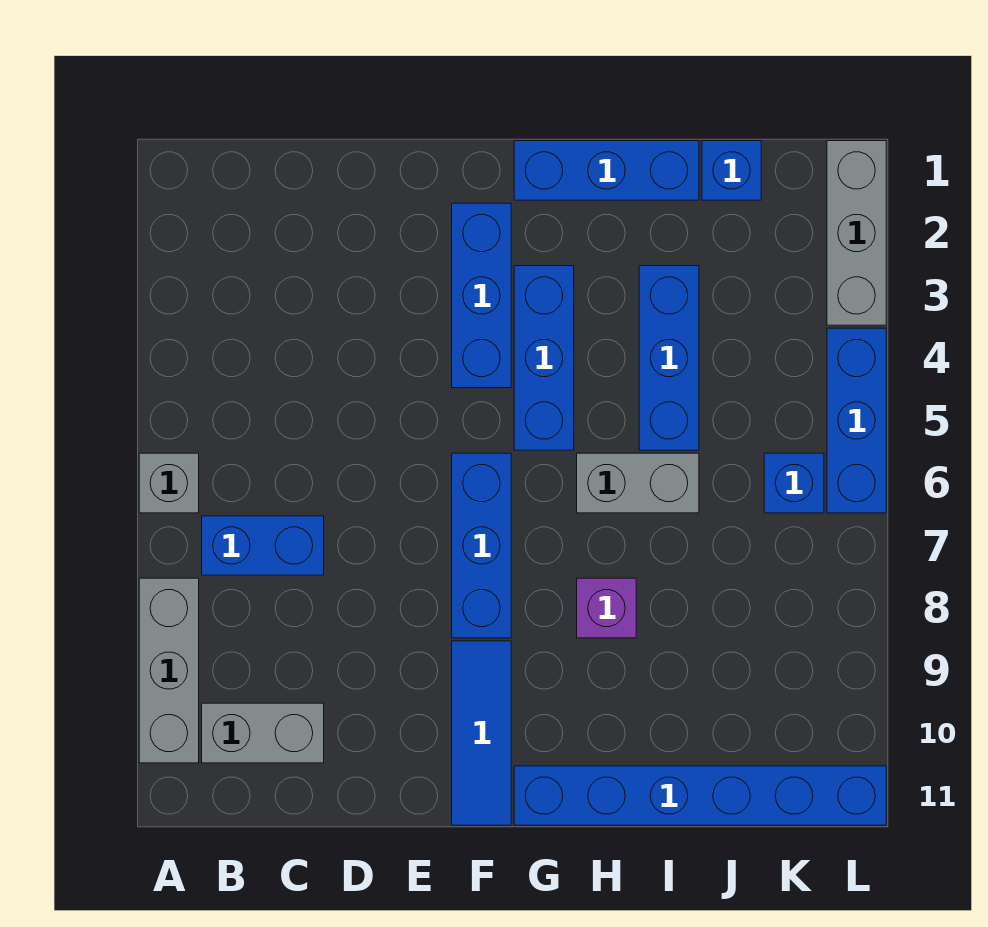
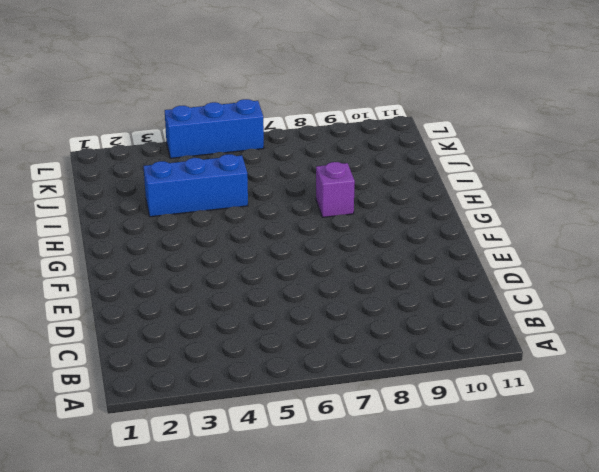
none -> grey brick A6 level 1
none -> grey brick A8:A10 level 1
none -> blue brick B7:C7 level 1

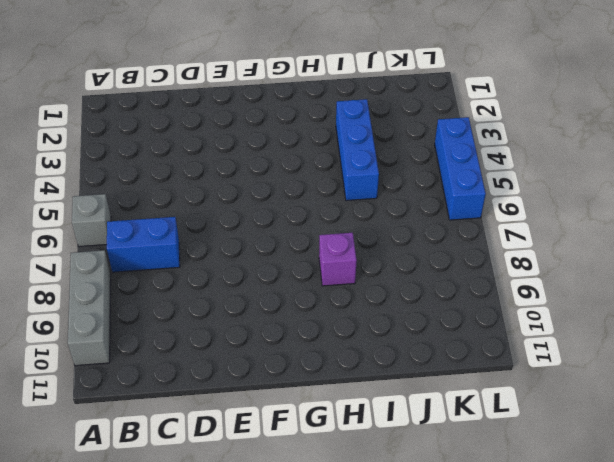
none -> grey brick B10:C10 level 1
none -> blue brick F2:F4 level 1
none -> blue brick F6:F8 level 1

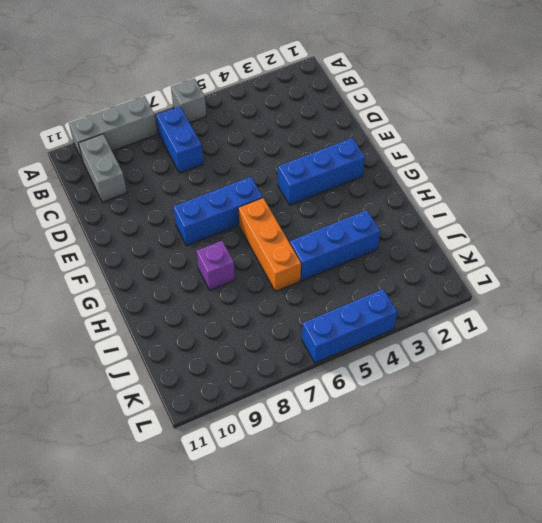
orange brick G6:I6 level 1 -> grey brick H6:I6 level 1
none -> blue tile F9:F11 level 1
none -> blue brick G1:I1 level 1
none -> blue brick G3:G5 level 1

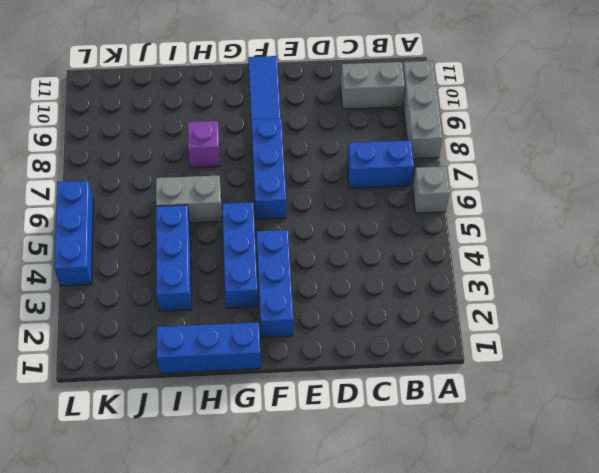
none -> blue brick G11:L11 level 1
none -> blue brick J1 level 1
none -> blue brick K6 level 1

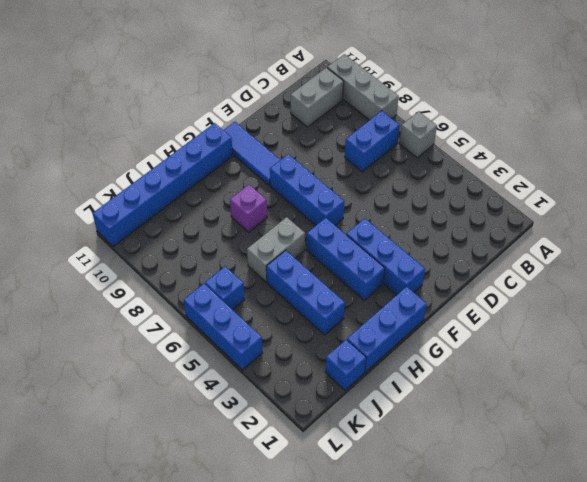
none -> grey brick L1:L3 level 1

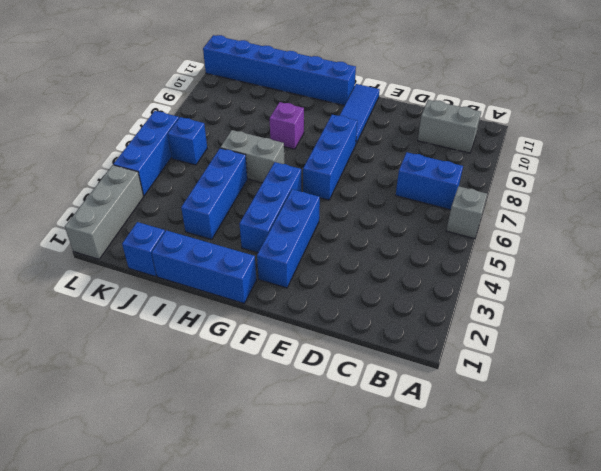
none -> grey brick A8:A10 level 1

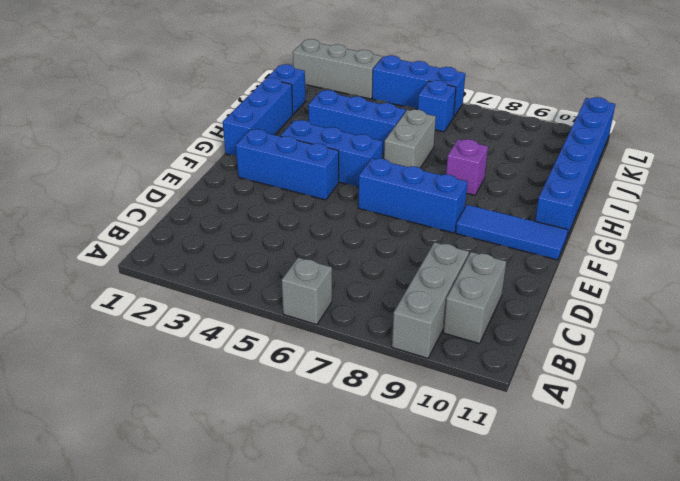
grey brick A9:C9 level 1 -> grey brick A8:A10 level 1
none -> blue brick B7:C7 level 1

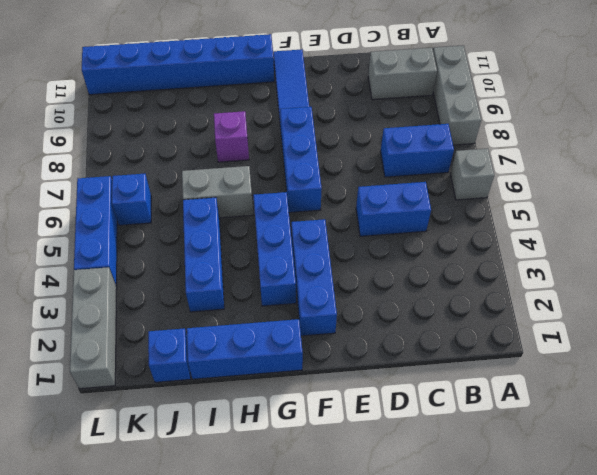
blue brick C5:D5 level 1 -> none

